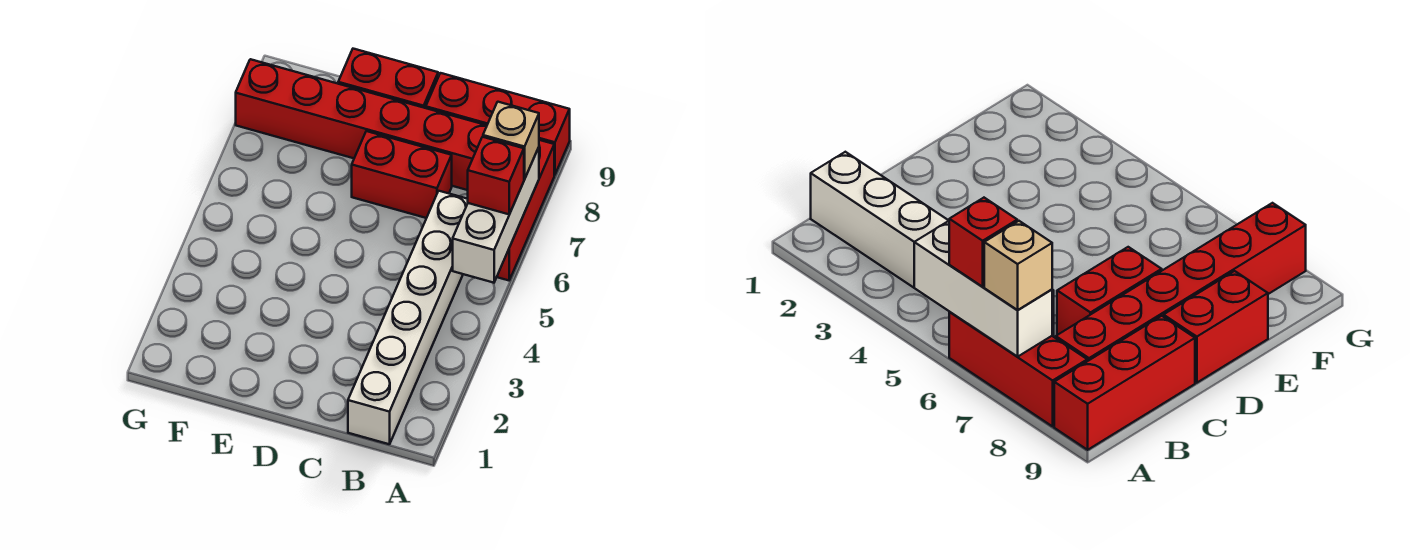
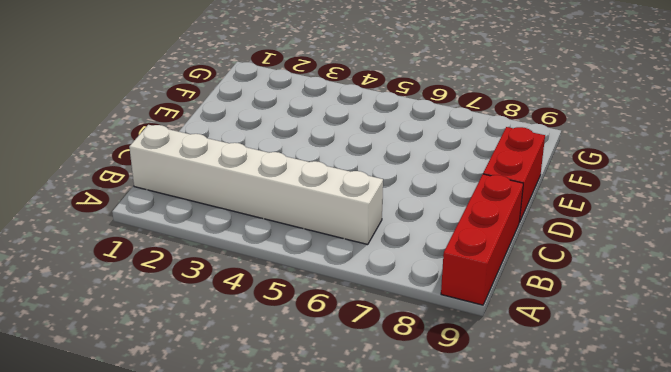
none -> red brick A6:A8 level 1
none -> red brick B8:G8 level 1

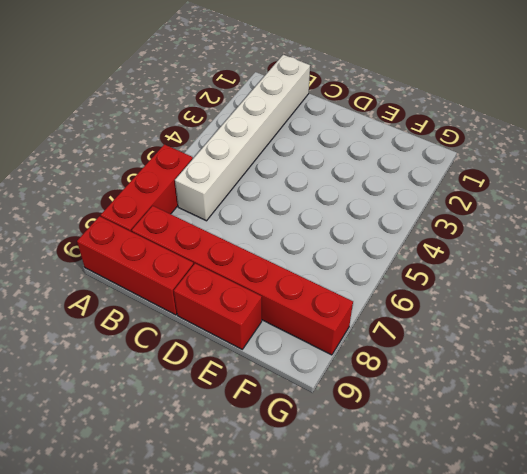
none -> red brick C7:D7 level 1
none -> white brick A5:A7 level 2

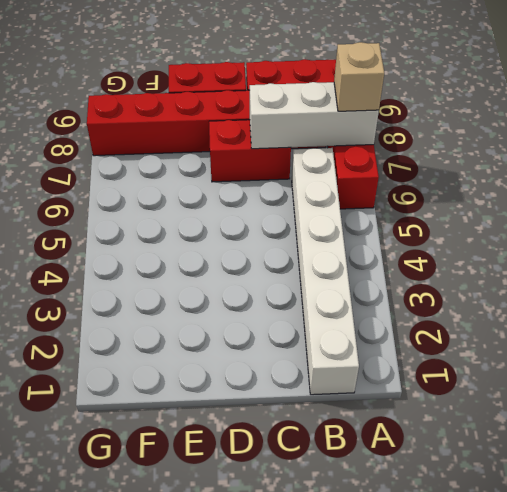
white brick A7:C7 level 2 -> white brick A5:A7 level 2
none -> red brick A6 level 3

